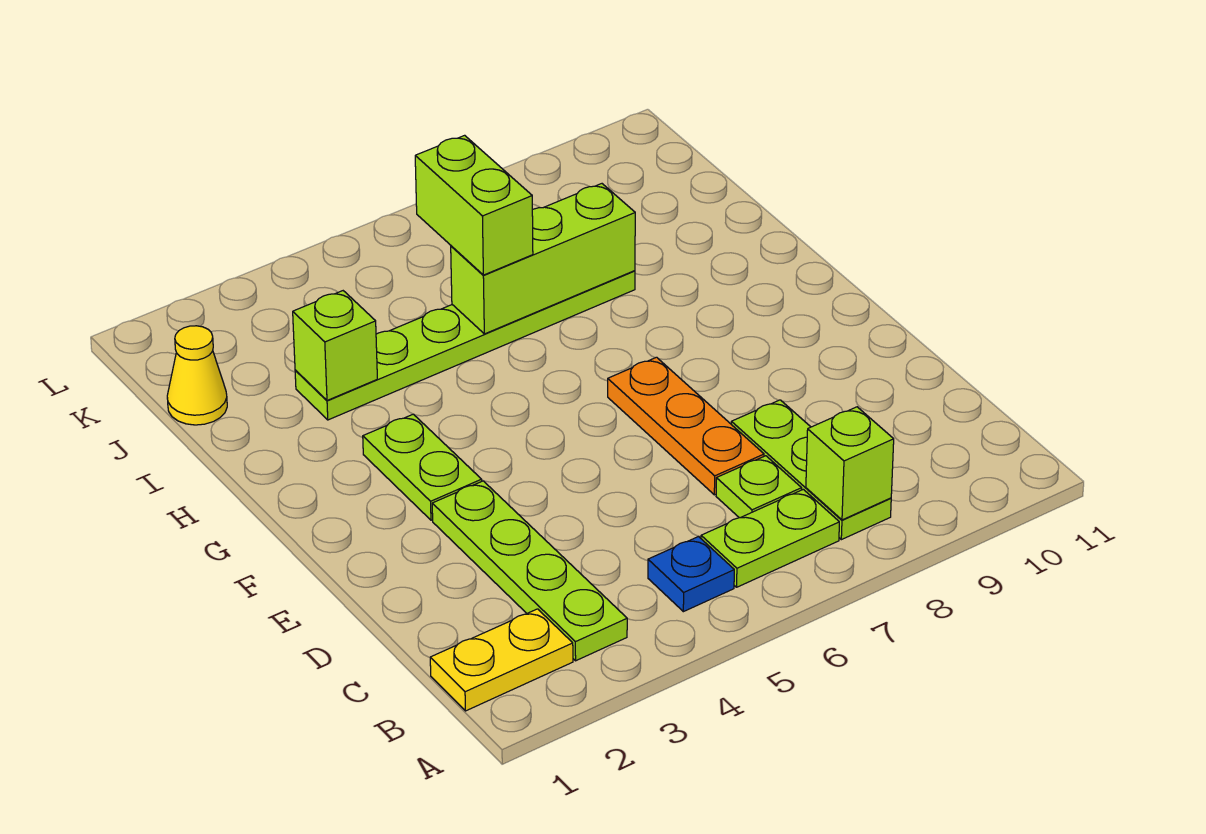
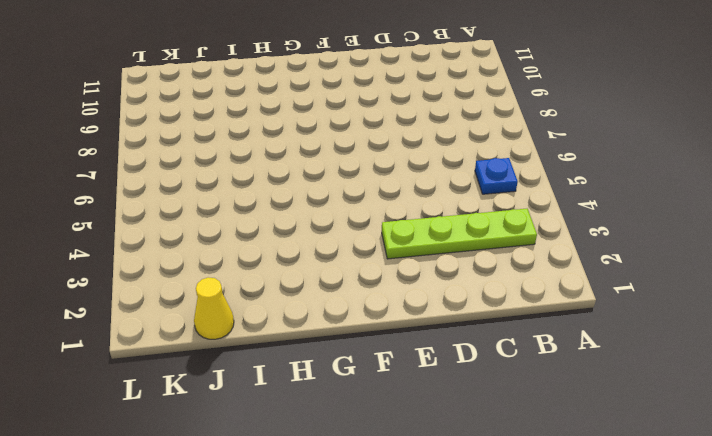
none -> yellow plate B1:B2 level 1
none -> lime plate B6:B7 level 1
none -> lime plate B8:D8 level 1

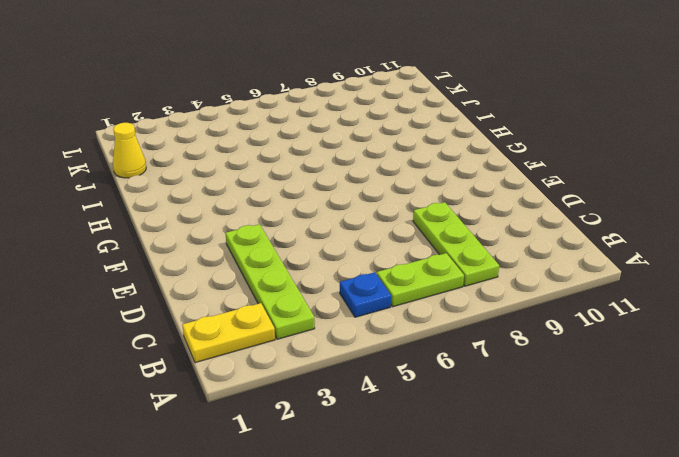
none -> lime plate C7 level 1
none -> orange plate D7:F7 level 1
none -> lime plate F3:G3 level 1

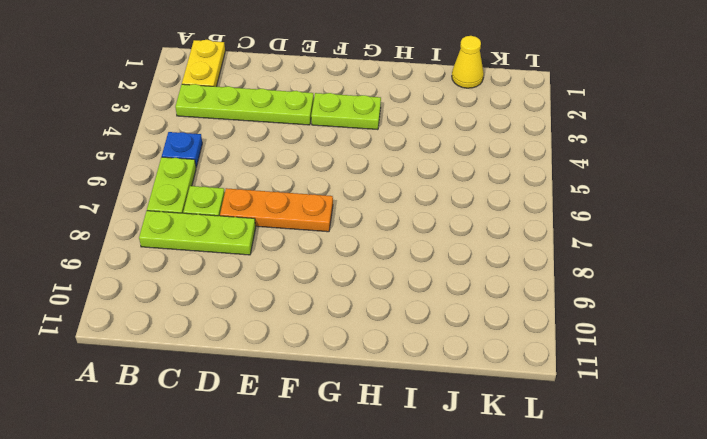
none -> lime plate I3:I8 level 1
none -> lime brick B8 level 2
none -> lime brick I3 level 2

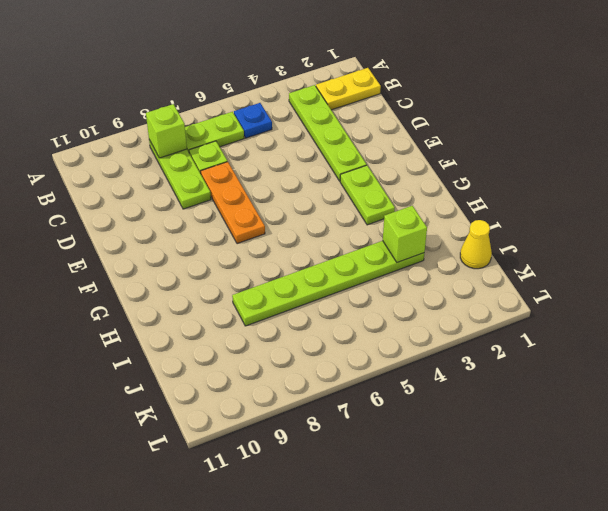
none -> lime brick I6:I8 level 2
none -> lime brick I6:J6 level 3

